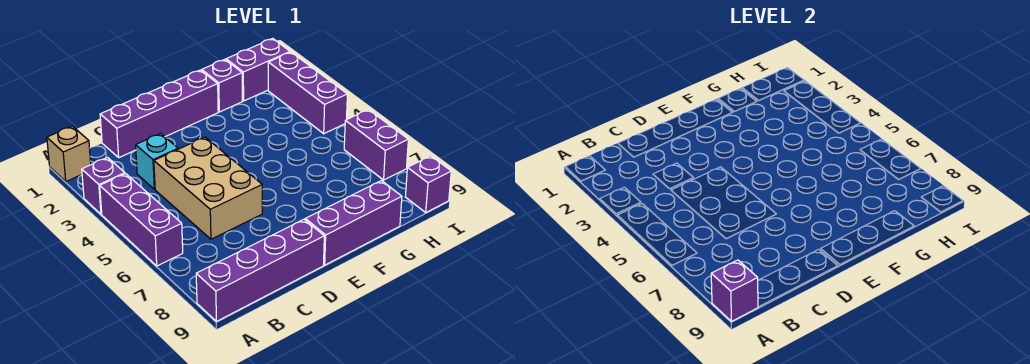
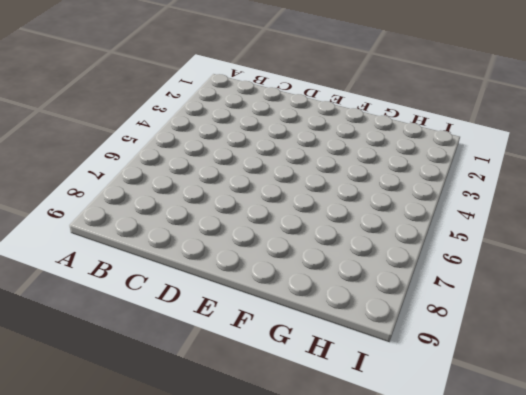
none -> tan brick A1 level 1
none -> purple brick A3 level 1
none -> purple brick A4:A6 level 1

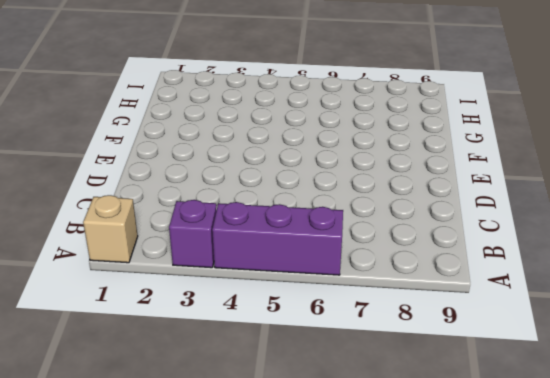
none -> purple brick A9:D9 level 1
none -> purple brick C1:F1 level 1
none -> cyan brick C3 level 1

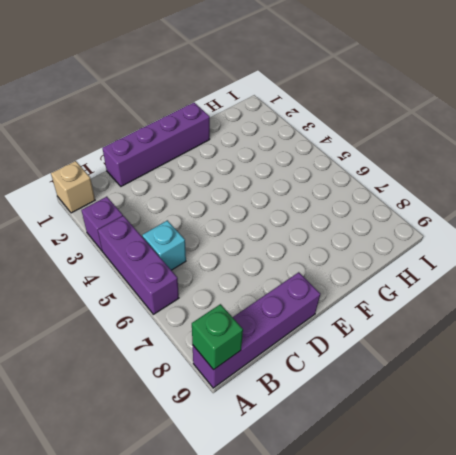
green brick A9 level 2 -> purple brick A9 level 2
cyan brick B5 level 1 -> cyan brick C3 level 1
none -> tan brick C4:D6 level 1
none -> purple brick E9:G9 level 1
none -> purple brick G1 level 1

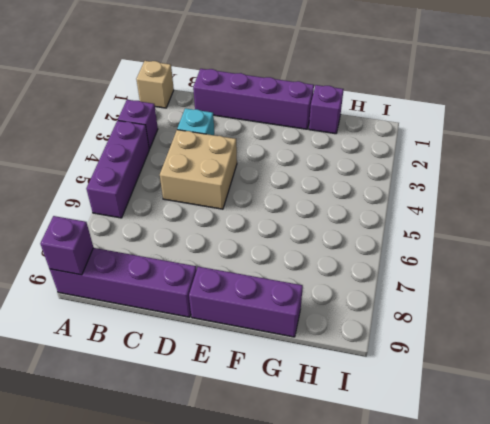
tan brick C4:D5 level 1 -> tan brick C4:D6 level 1
none -> purple brick H1:I1 level 1
none -> purple brick I2:I4 level 1
none -> purple brick I6:I7 level 1

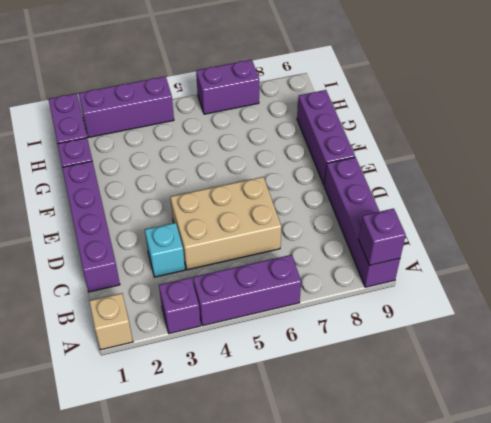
none -> purple brick I9 level 1

